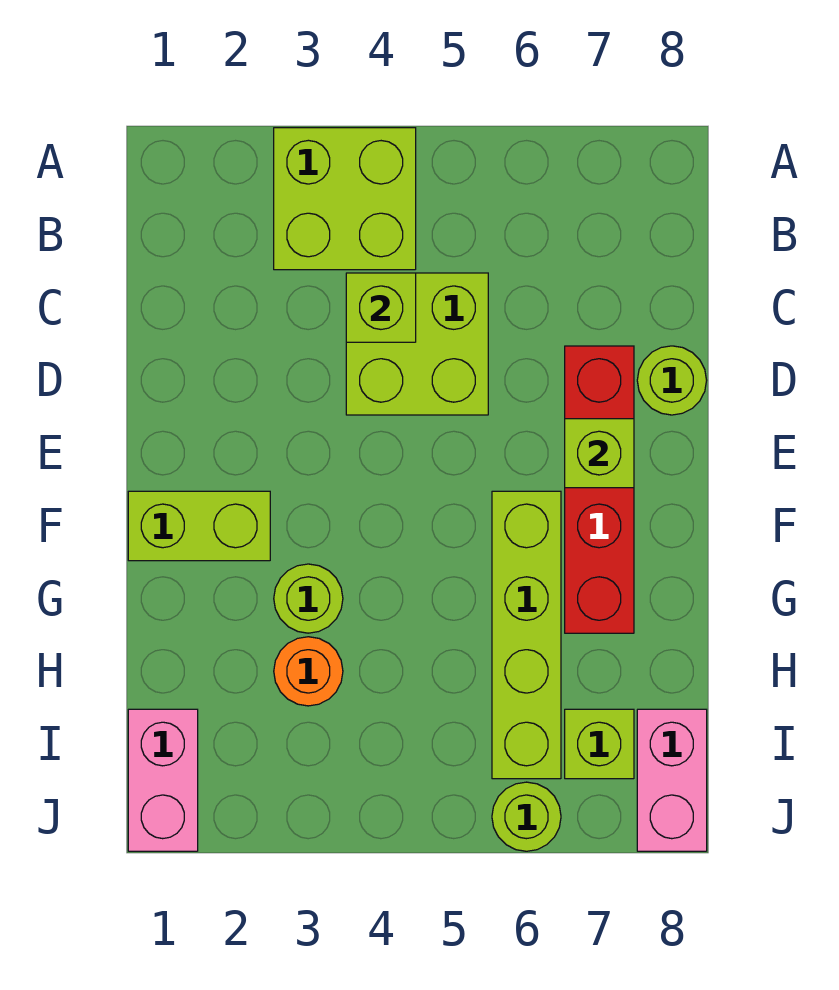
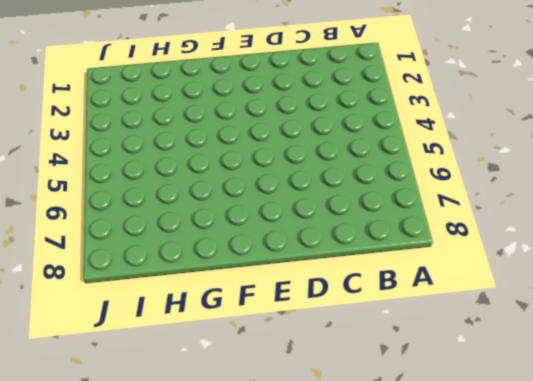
none -> lime brick A3:B4 level 1
none -> lime brick C4:D5 level 1
none -> red brick D7:G7 level 1

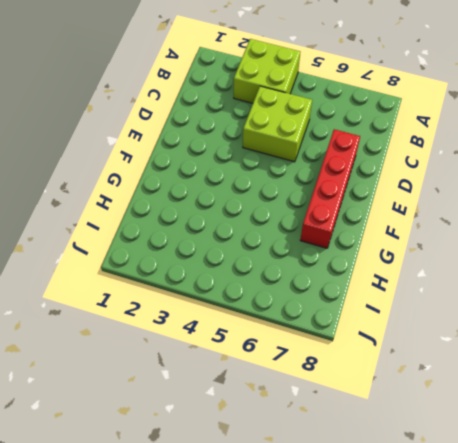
none -> lime round brick D8 level 1
none -> lime brick F1:F2 level 1
none -> lime brick F6:I6 level 1

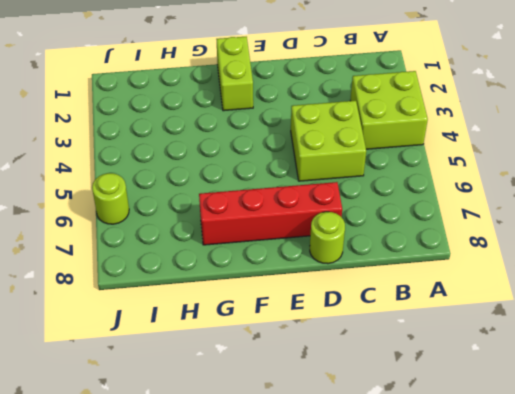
none -> lime brick F6:I6 level 1
none -> lime round brick G3 level 1
none -> orange round brick H3 level 1

